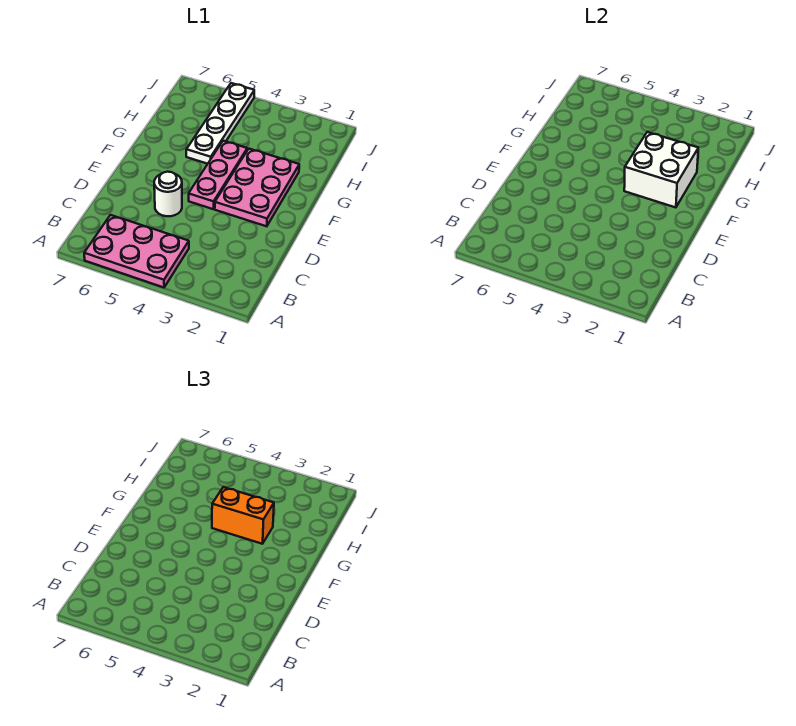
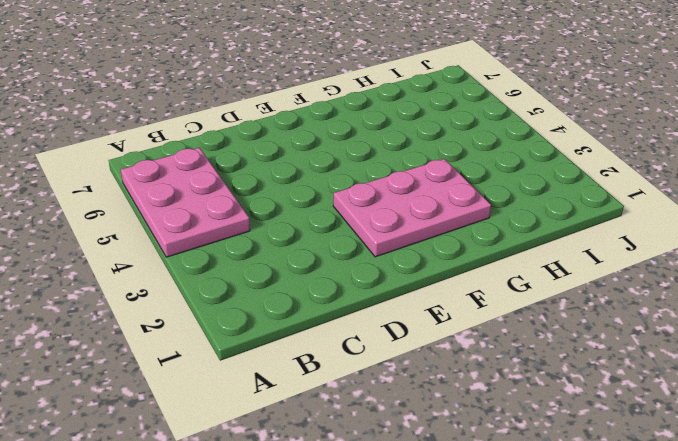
none -> white round brick D5 level 1
none -> pink plate E4:G4 level 1

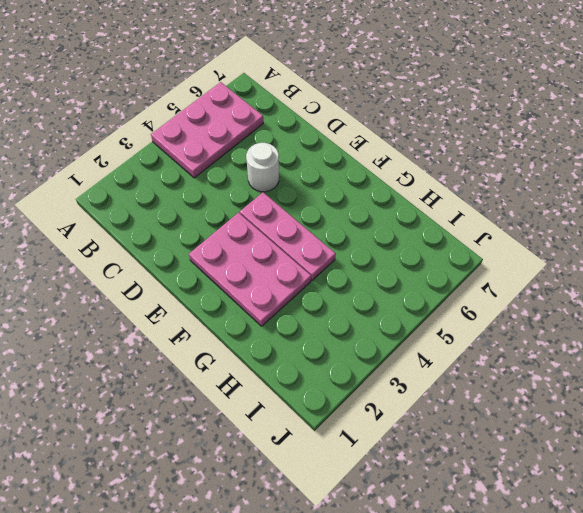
none -> white plate G5:J5 level 1
none -> white brick F2:G3 level 2

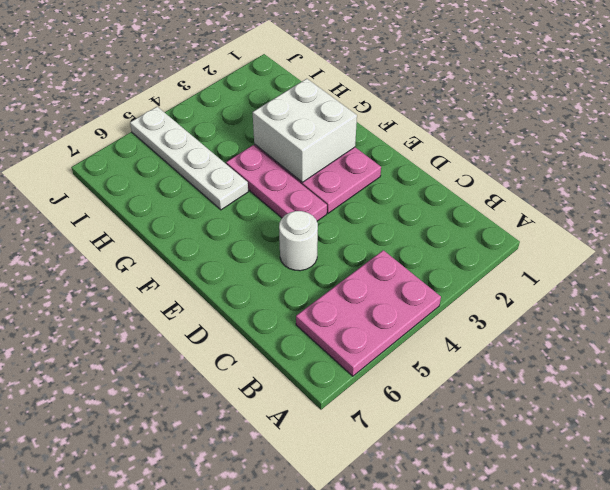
none -> orange brick G3:G4 level 3

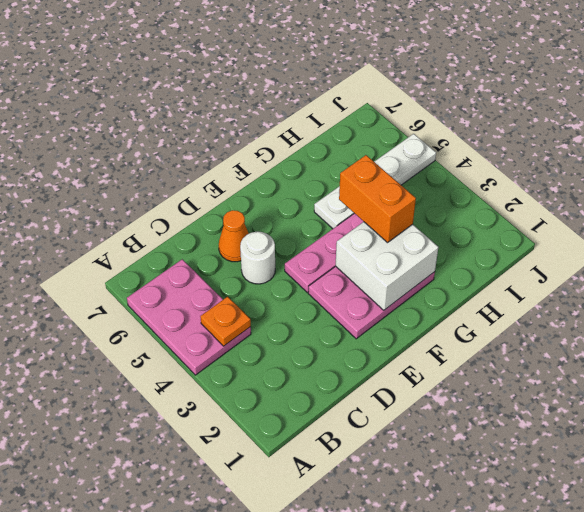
orange plate B4 level 2 -> none
orange cone D6 level 1 -> none

